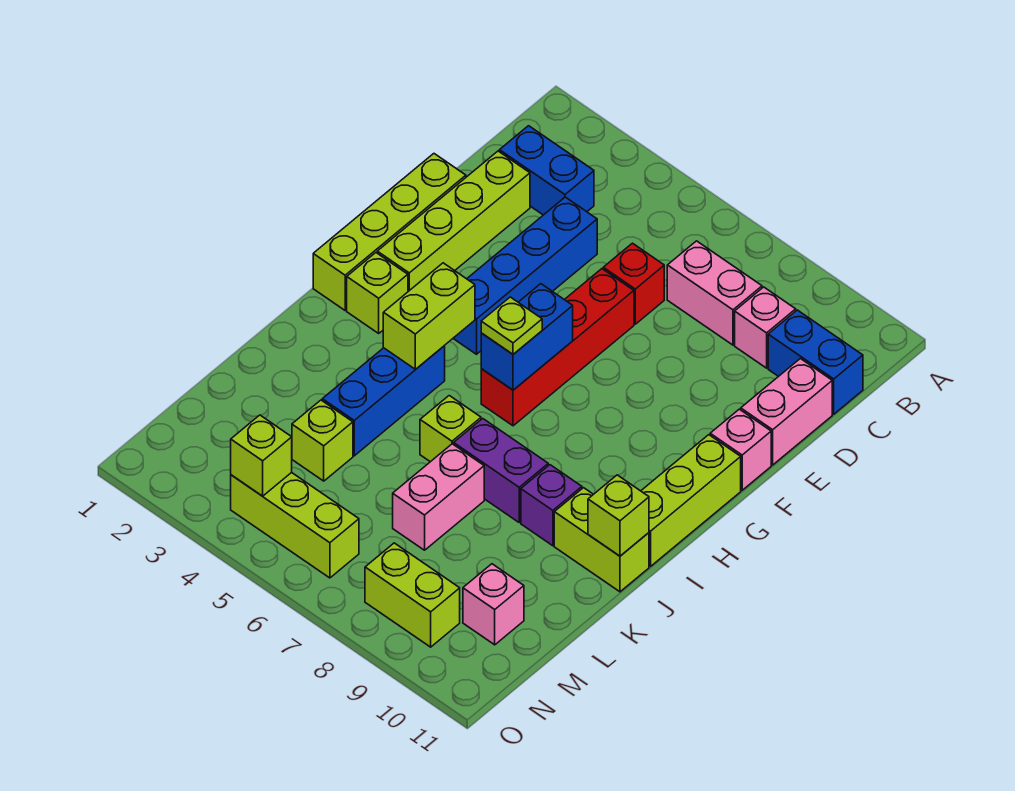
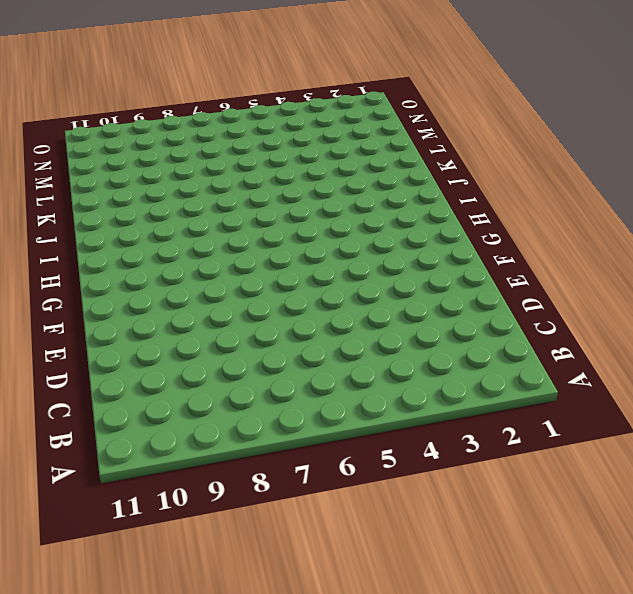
none -> blue brick C2:C3 level 1
none -> pink brick C7:C8 level 1
none -> pink brick C9 level 1

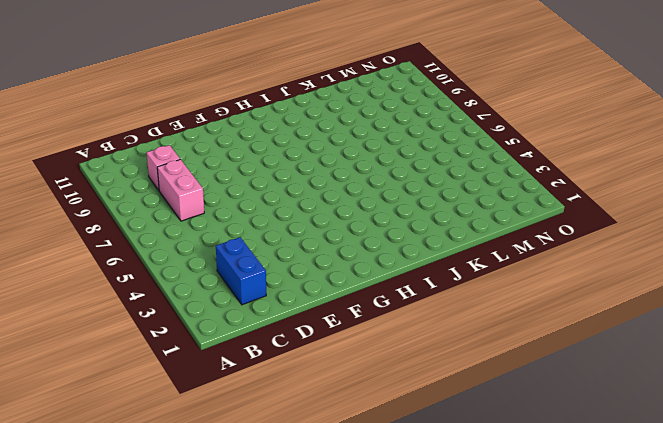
none -> blue brick C10:C11 level 1
none -> lime brick D2:G2 level 1
none -> blue brick D4:G4 level 1

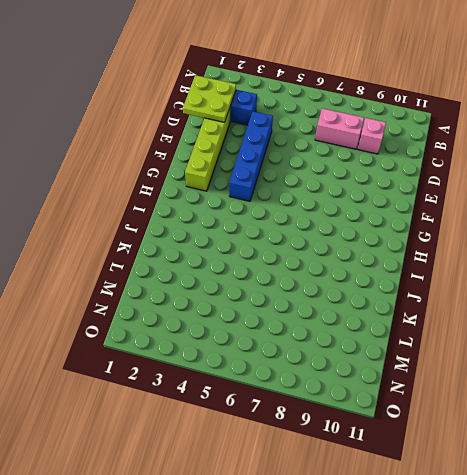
lime plate C1:D2 level 2 -> none
none -> blue brick C10:C11 level 1
none -> red brick D6 level 1
none -> pink brick D11:E11 level 1

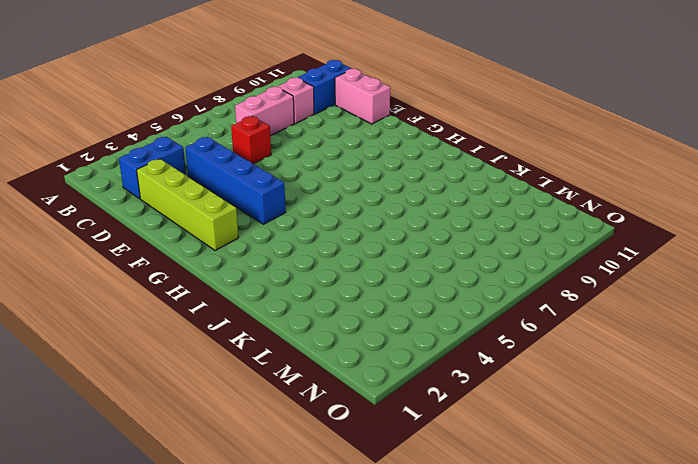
none -> lime brick E1:H1 level 1
none -> red brick E6:H6 level 1
none -> pink brick F11 level 1

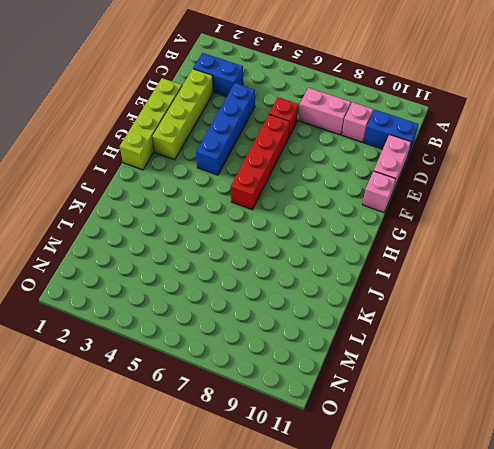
none -> lime brick G11:I11 level 1
none -> lime brick H2 level 1
none -> blue brick I4:K4 level 1

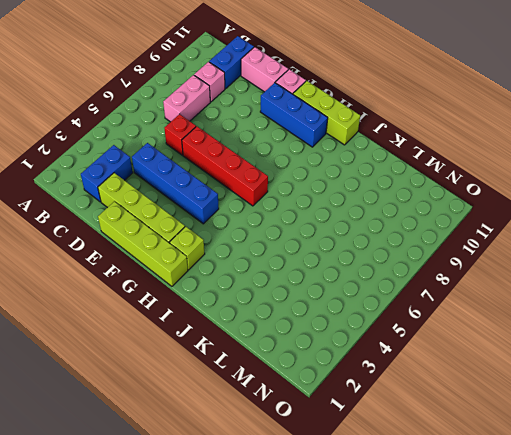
blue brick F10:H10 level 1 -> blue brick I4:K4 level 1
none -> lime brick J6 level 1
none -> purple brick J7:J8 level 1
none -> purple brick J9 level 1

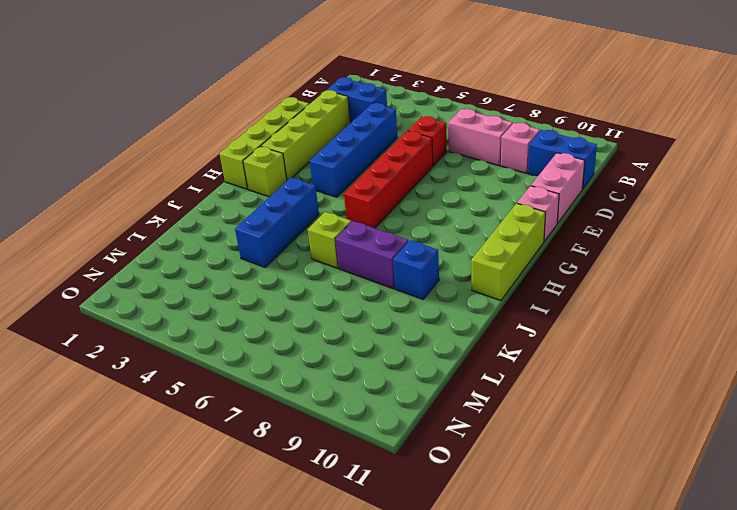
blue brick J9 level 1 -> purple brick J9 level 1
none -> lime brick J10:J11 level 1
none -> pink brick K7:L7 level 1
none -> lime brick L4 level 1

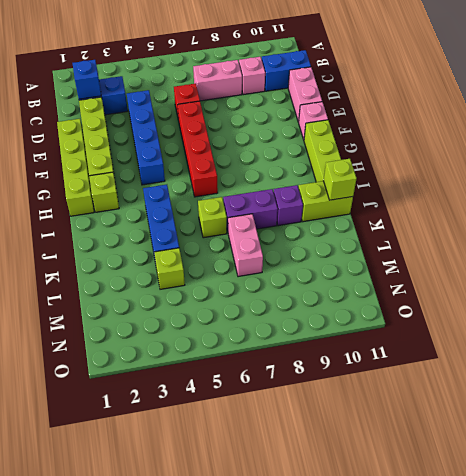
blue brick C2 level 2 -> none
none -> pink brick M10 level 1
none -> lime brick N4:N6 level 1
none -> lime brick N8:N9 level 1

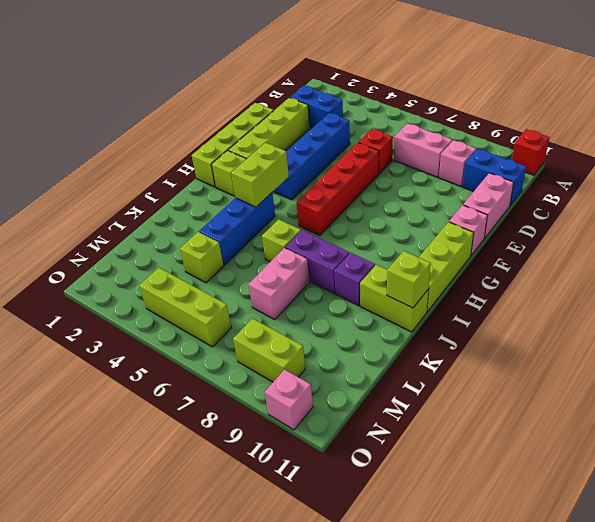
red brick A11 level 1 -> none
pink brick O10 level 1 -> pink brick M10 level 1
none -> blue brick G6:H6 level 2
none -> lime brick N4 level 2
none -> lime plate H6 level 3

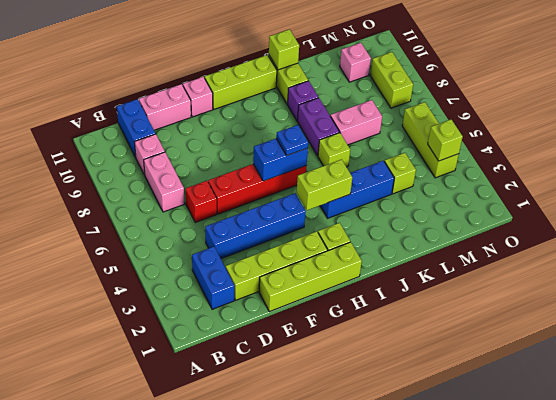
blue plate H6 level 3 -> lime plate H6 level 3

